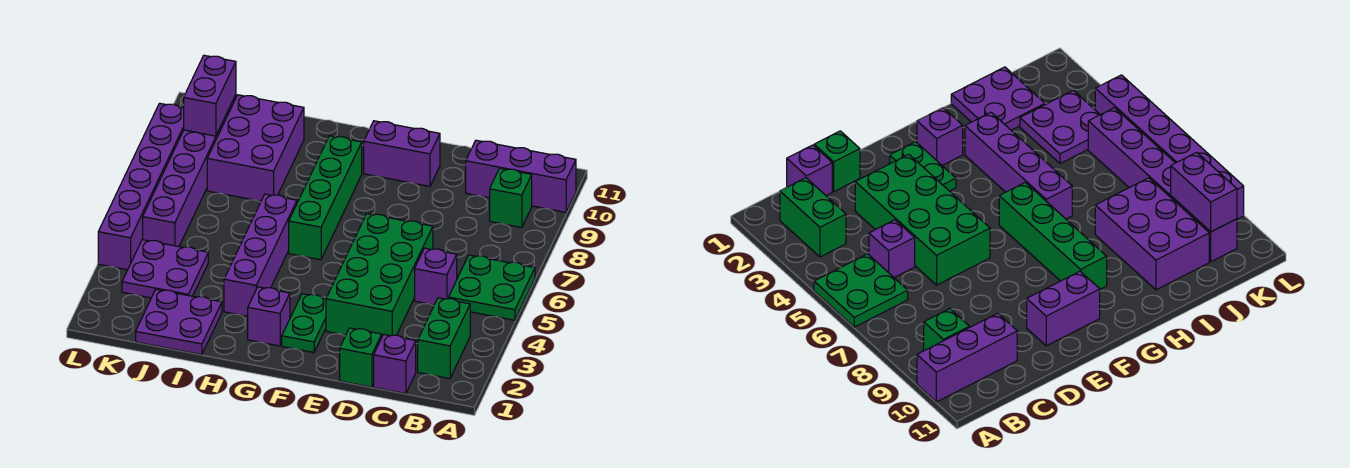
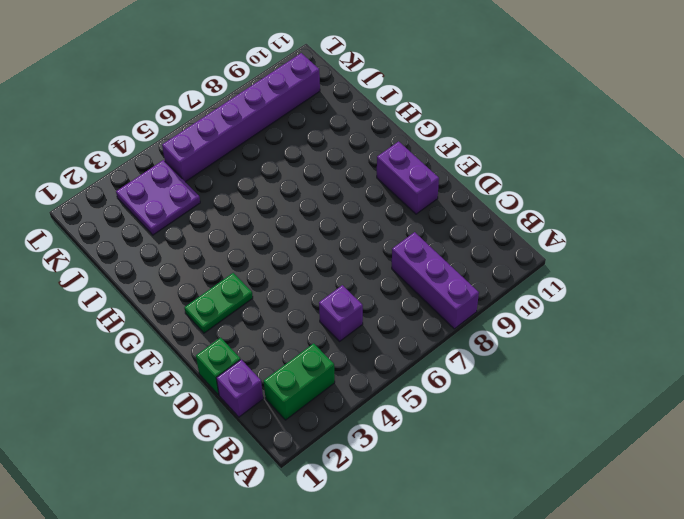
purple brick A8:C8 level 1 -> purple brick A10:C10 level 1
none -> green plate A5:B6 level 1
none -> green brick B9 level 1
none -> green brick D3:E6 level 1

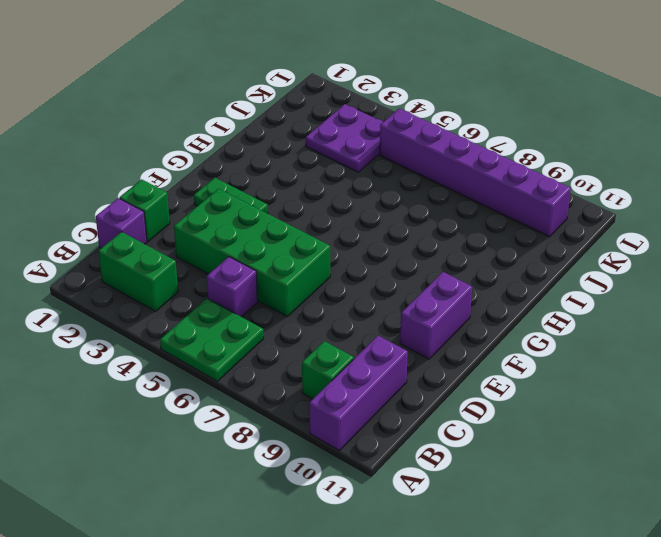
none -> purple brick G2 level 1
none -> green brick G6:G9 level 1
none -> purple brick H3:H6 level 1

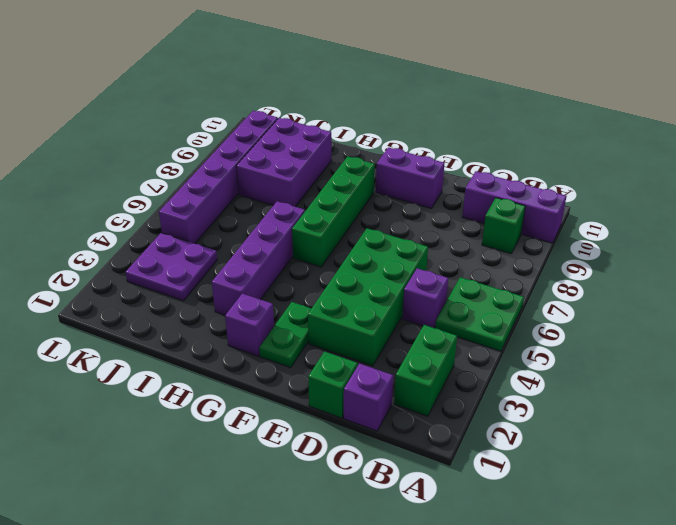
none -> purple plate I1:J2 level 1
none -> purple brick L4:L9 level 1
none -> purple brick K9:K10 level 2

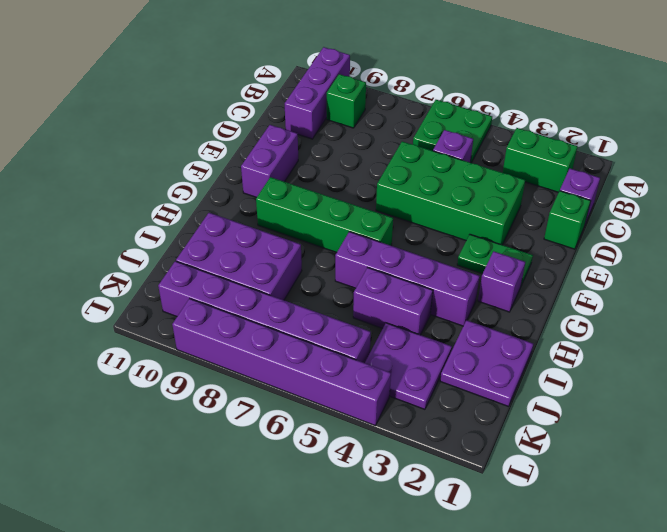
purple brick I4:I5 level 1 -> purple brick K9:K10 level 2

